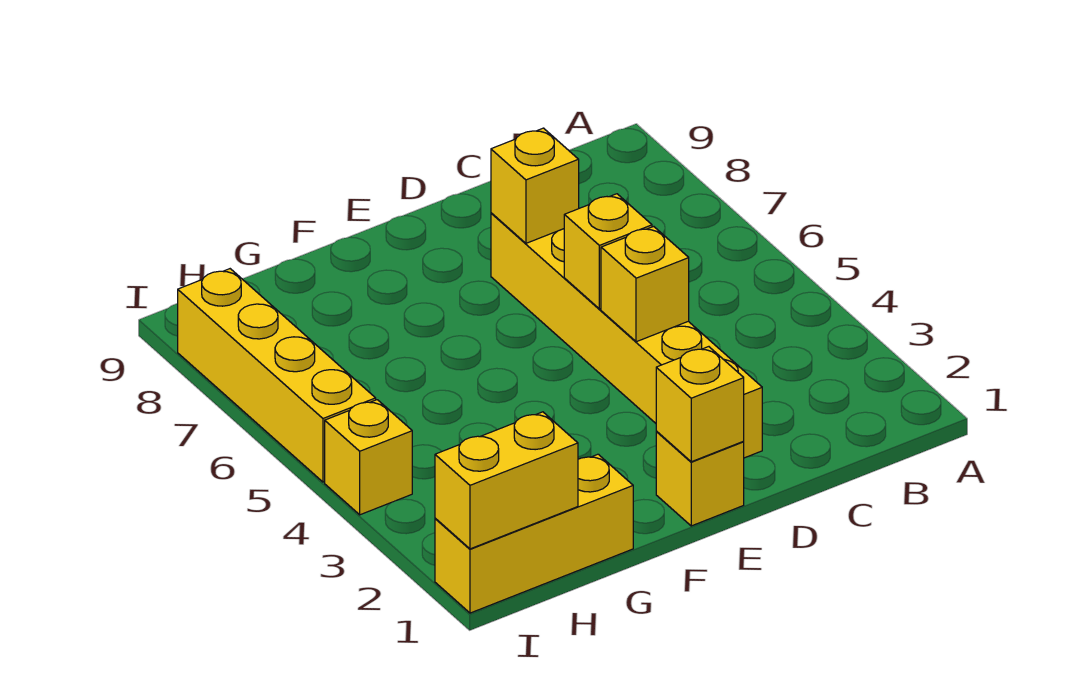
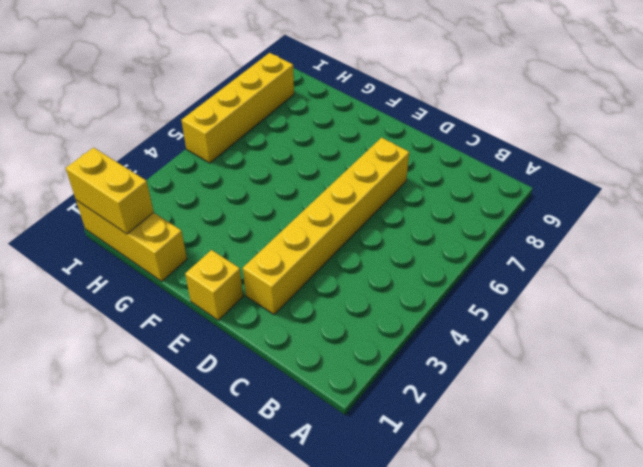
none -> yellow brick I4 level 1
none -> yellow brick D4 level 2

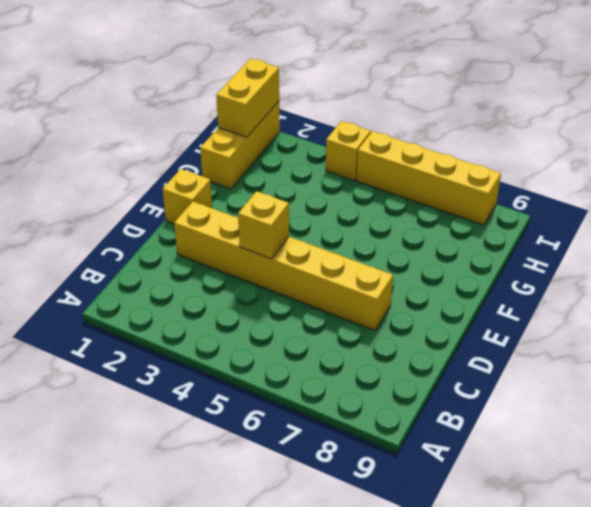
none -> yellow brick D5 level 2
none -> yellow brick D7 level 2

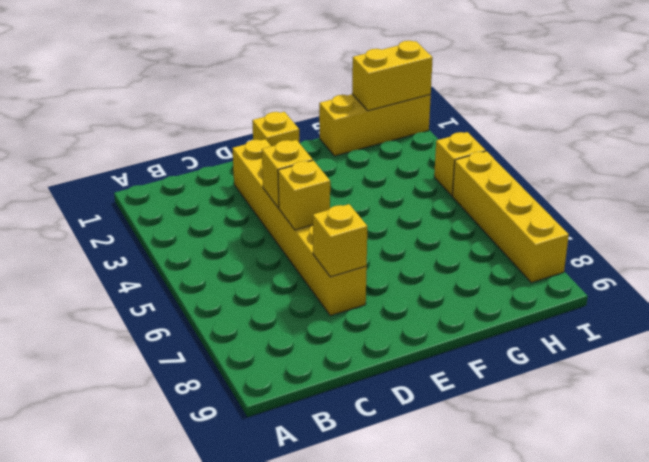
none -> yellow brick E1 level 2

